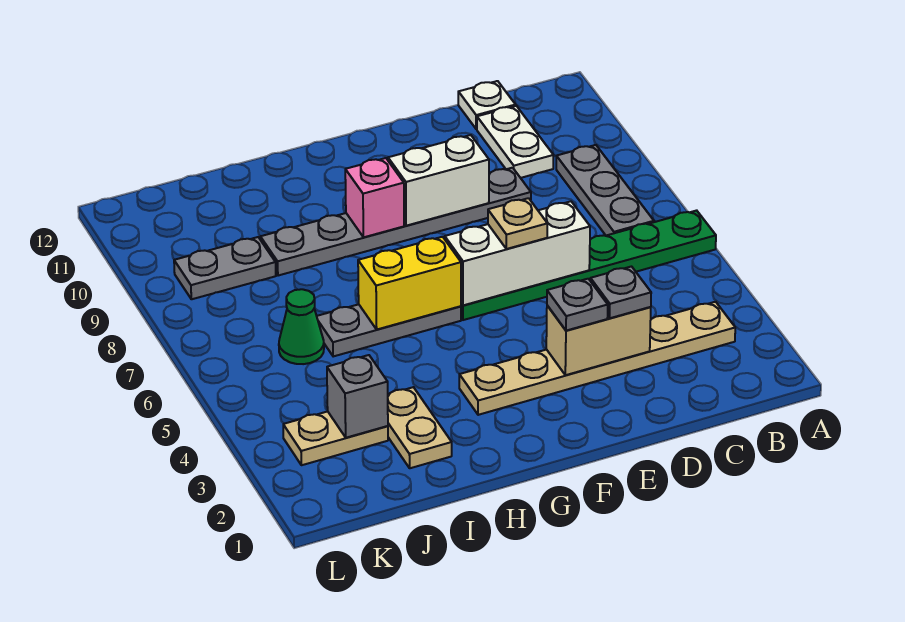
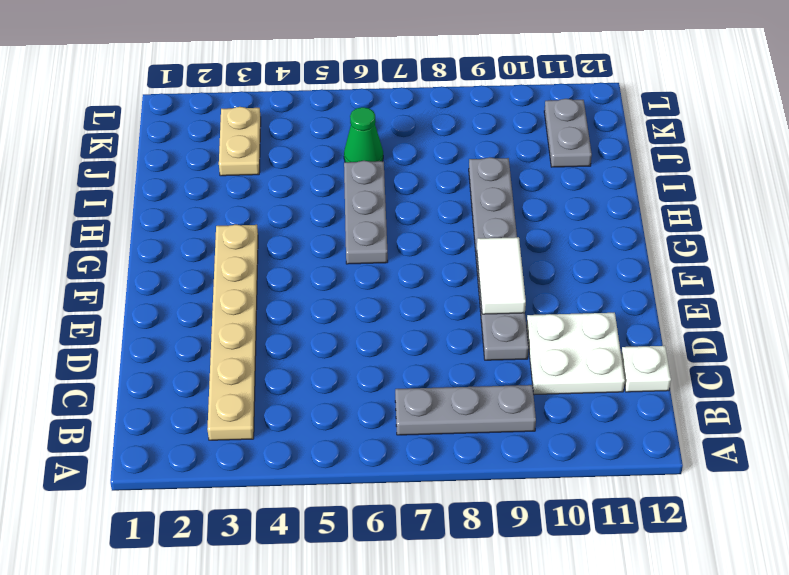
white plate C10:D11 level 1 -> white plate C10:C11 level 1
white tile E9:F9 level 2 -> white brick E9:F9 level 2
grey plate J11:K11 level 1 -> grey plate J9:K9 level 1
none -> green plate A6:F6 level 1
none -> tan plate I2:I3 level 1
none -> tan brick D3:E3 level 2

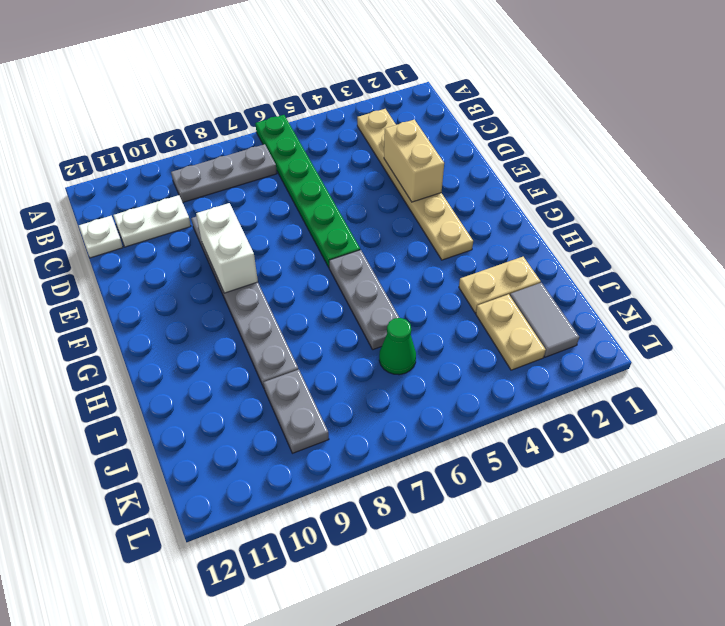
grey tile J2:K2 level 1 -> none
none -> white brick D6:F6 level 2
none -> yellow brick G6:H6 level 2
none -> pink brick G9 level 2

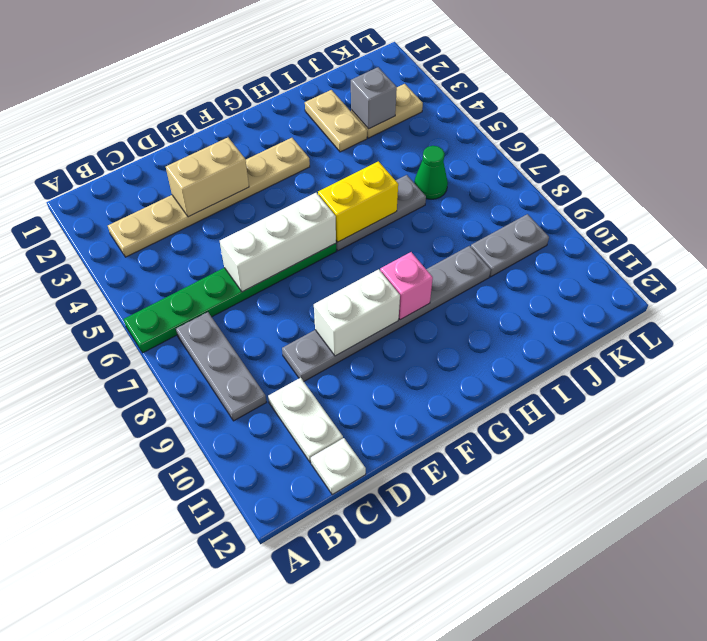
none -> grey plate D3 level 3
none -> grey plate E3 level 3
none -> tan plate E6 level 3

